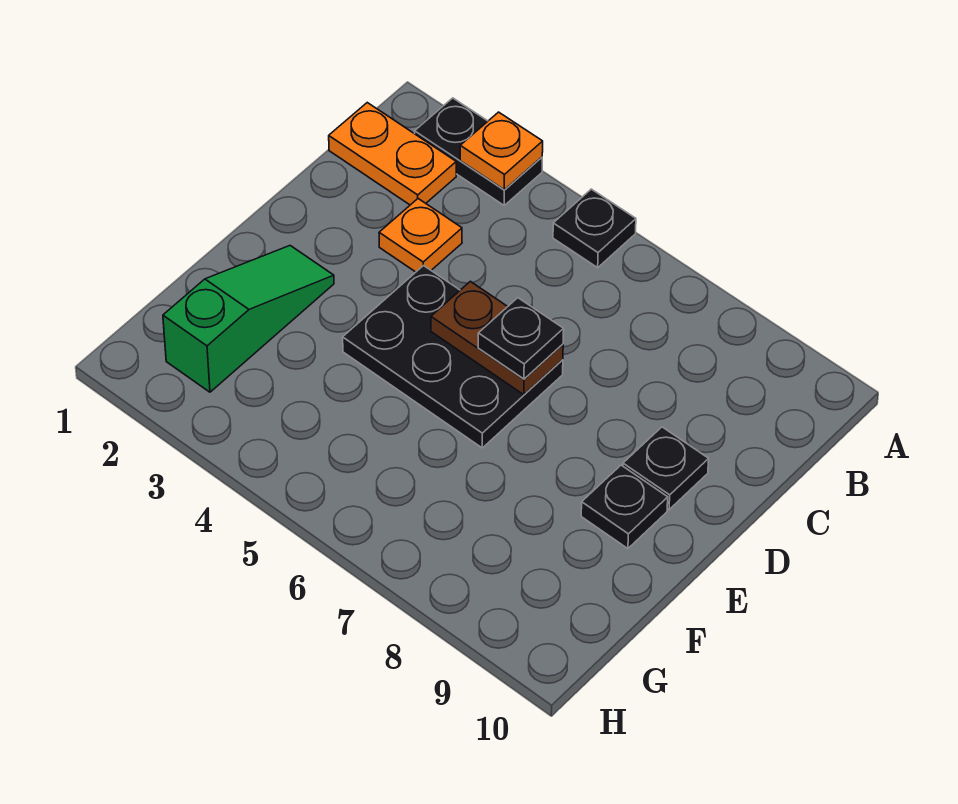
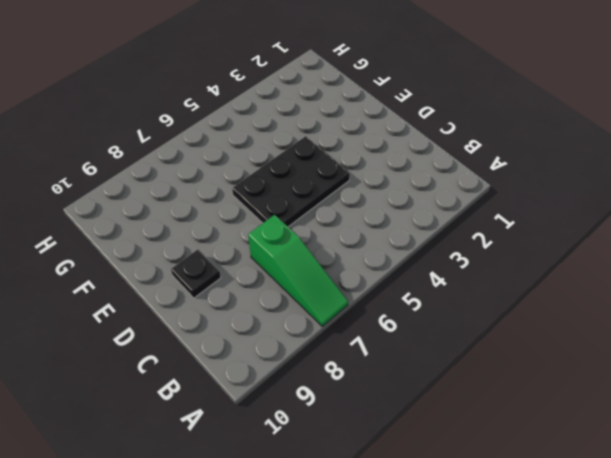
green slope A7:C7 level 1 top C -> green slope E2:G2 level 1 top G
none -> black plate A2:A3 level 1
none -> black plate A5 level 1

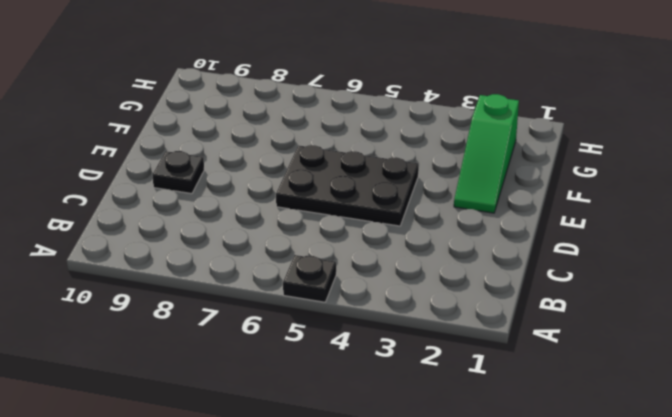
none -> black plate A2:A3 level 1
none -> orange plate B1:B2 level 1

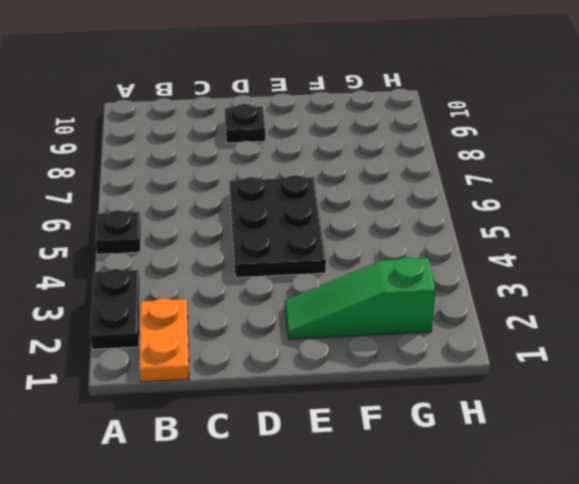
none -> orange plate C3 level 1
none -> black plate E9 level 1

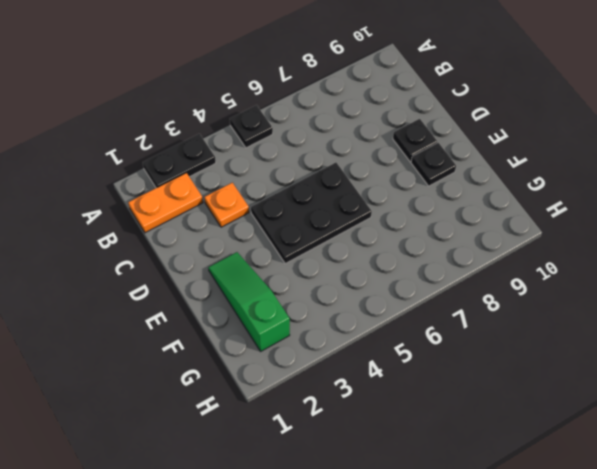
none -> orange plate A3 level 2
none -> brown plate D5:D6 level 2

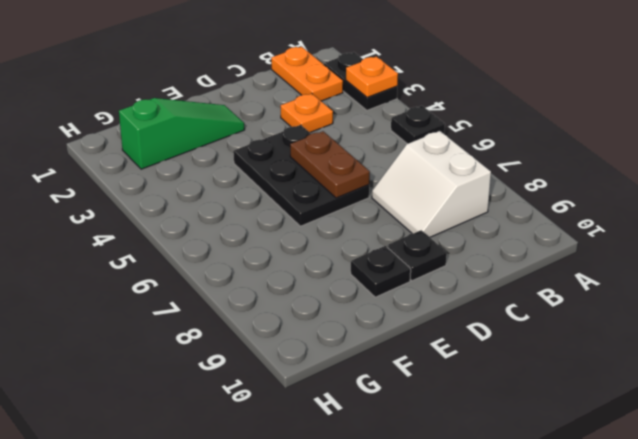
white slope B7:C8 level 1 top B -> none
none -> black plate D6 level 3

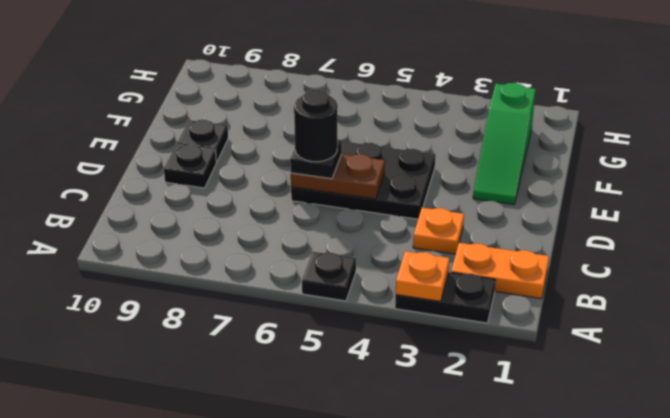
black round brick D6 level 4 -> none

